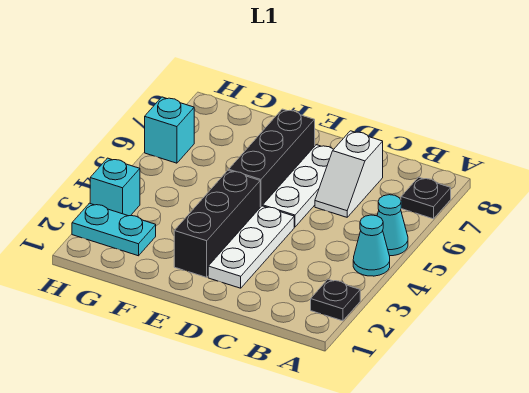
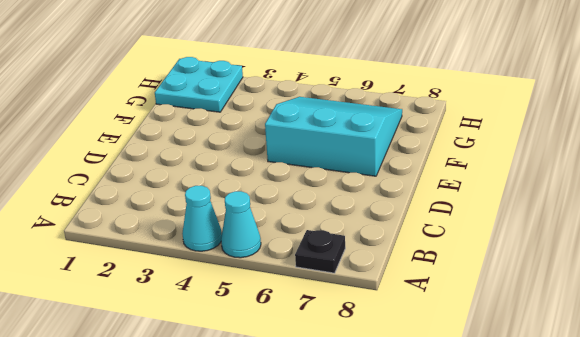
cyan slope E5:G7 level 1 top E -> black brick E5:E7 level 1
cyan plate G1:H2 level 1 -> cyan plate G2:H2 level 1
none -> black plate A2 level 1
none -> white slope C6:C7 level 1 top 7
none -> white plate D2:D4 level 1

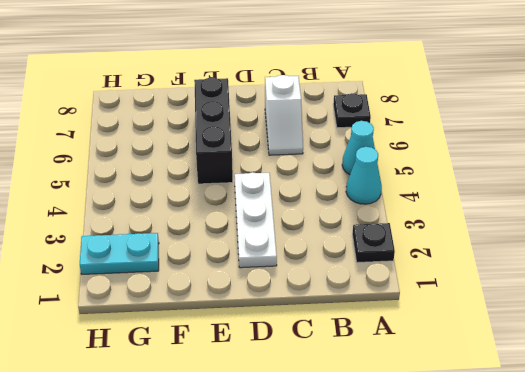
none -> white plate D5:D7 level 1
none -> black brick E2:E4 level 1
none -> cyan brick H3 level 1

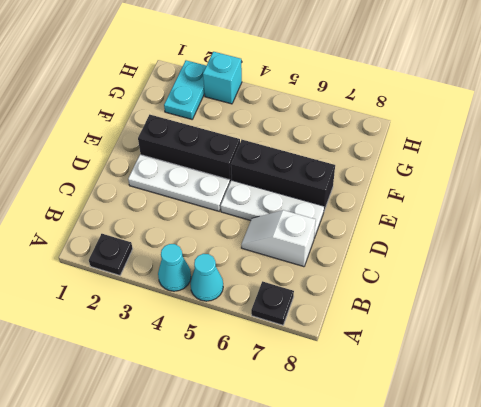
none -> cyan brick H6 level 1

